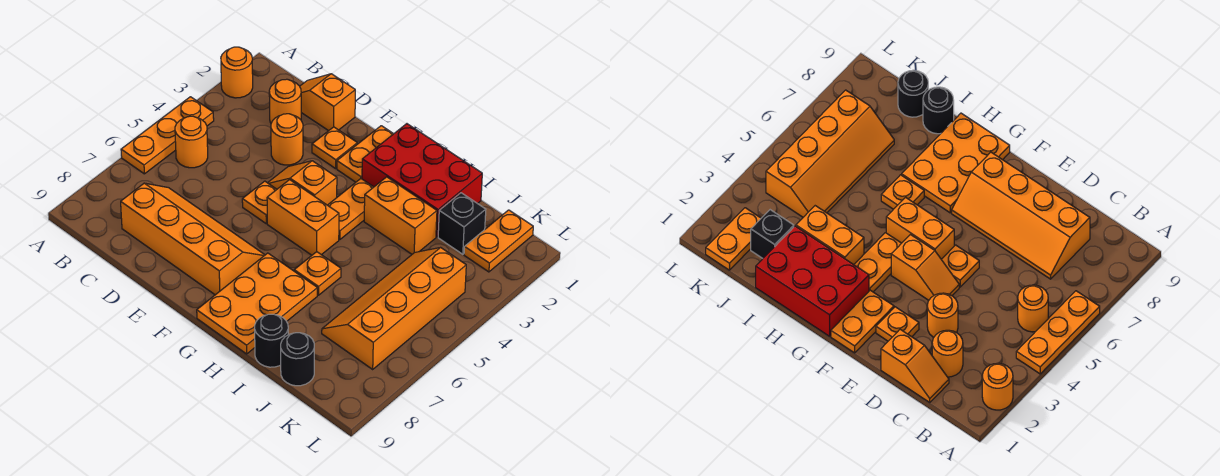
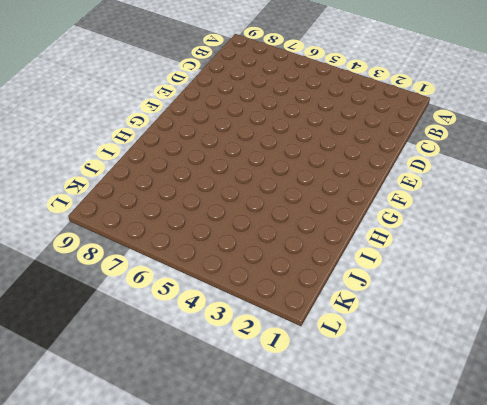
none -> orange round brick A2 level 1
none -> orange plate A4:A6 level 1
none -> orange round brick B5 level 1

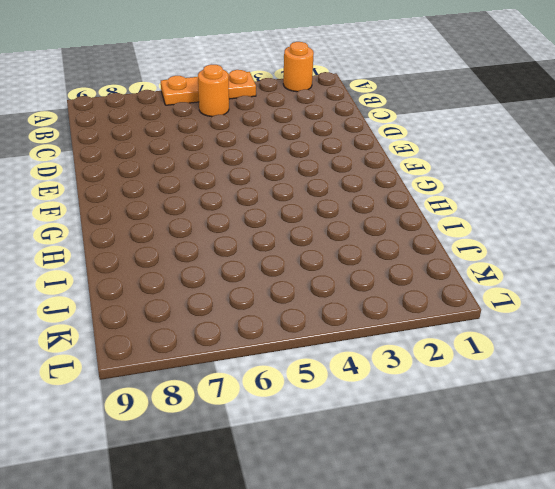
none -> orange slope C1:D1 level 1 top D
none -> orange round brick C2 level 1
none -> orange slope C7:F8 level 1 top 8

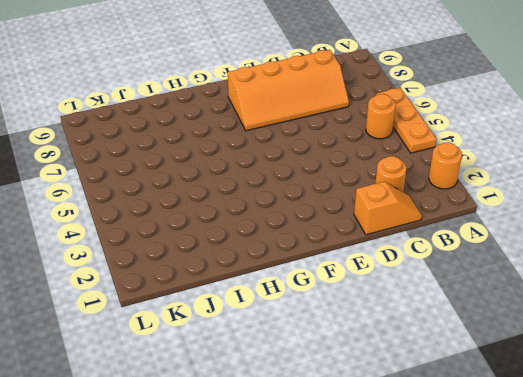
none -> orange round brick D3 level 1
none -> orange plate E2 level 1
none -> orange slope E4:F4 level 1 top F

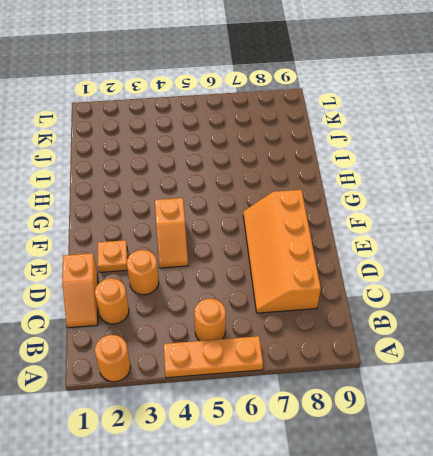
none -> orange plate E5 level 1
none -> orange plate F1:F2 level 1
none -> orange brick F5:G5 level 1

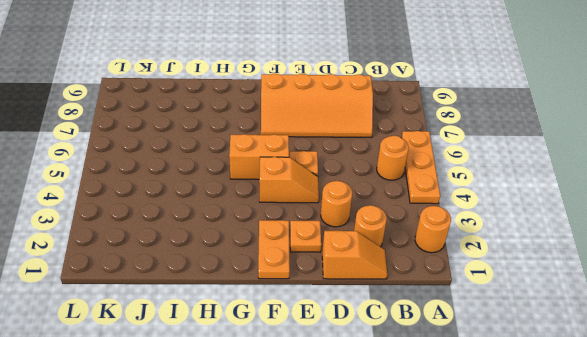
none -> red brick G1:I2 level 1
none -> orange plate G3:G4 level 1
none -> orange plate G7:H9 level 1

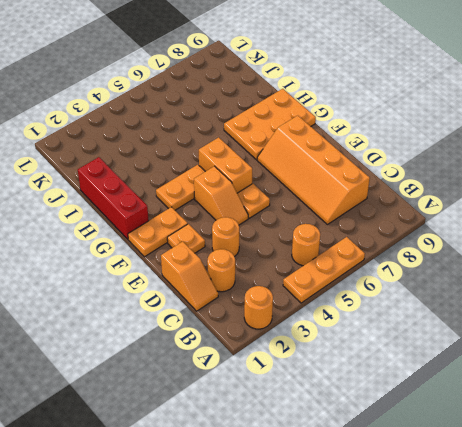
red brick G1:I1 level 1 -> red brick G1:I2 level 1
none -> orange brick H3:I3 level 1
none -> orange plate H6 level 1
none -> black round brick I9 level 1

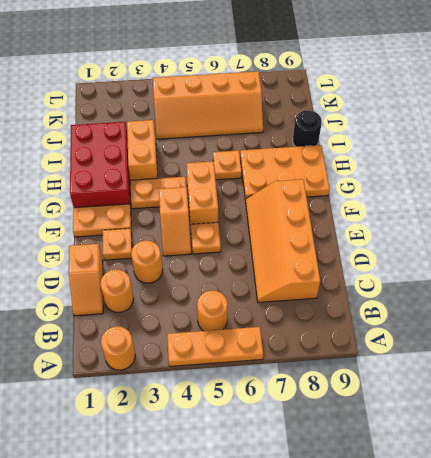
none -> black brick J2 level 1
none -> black round brick J9 level 1
none -> orange plate K1:K2 level 1

